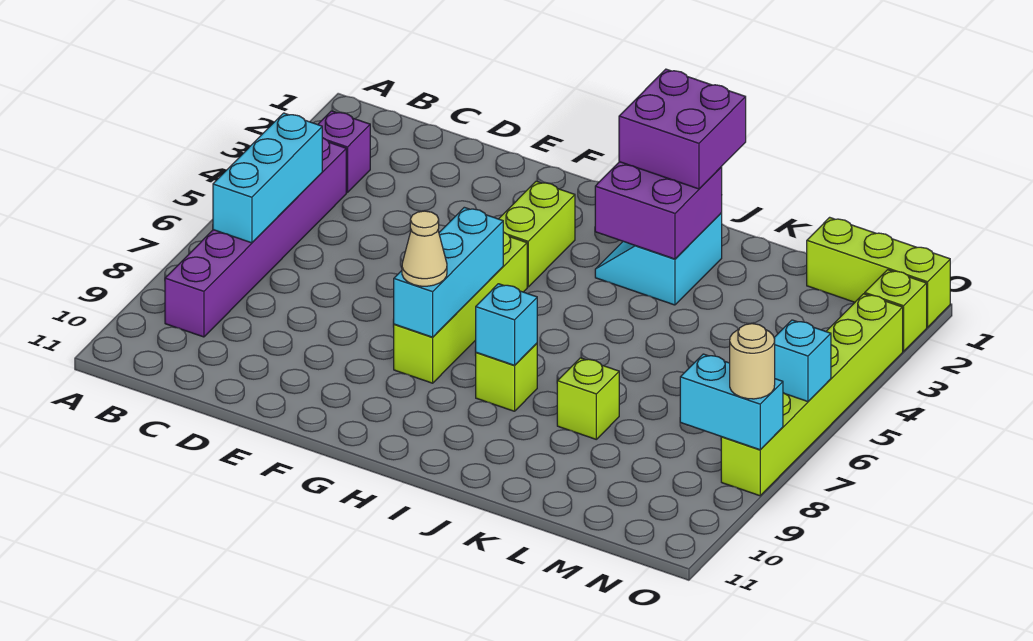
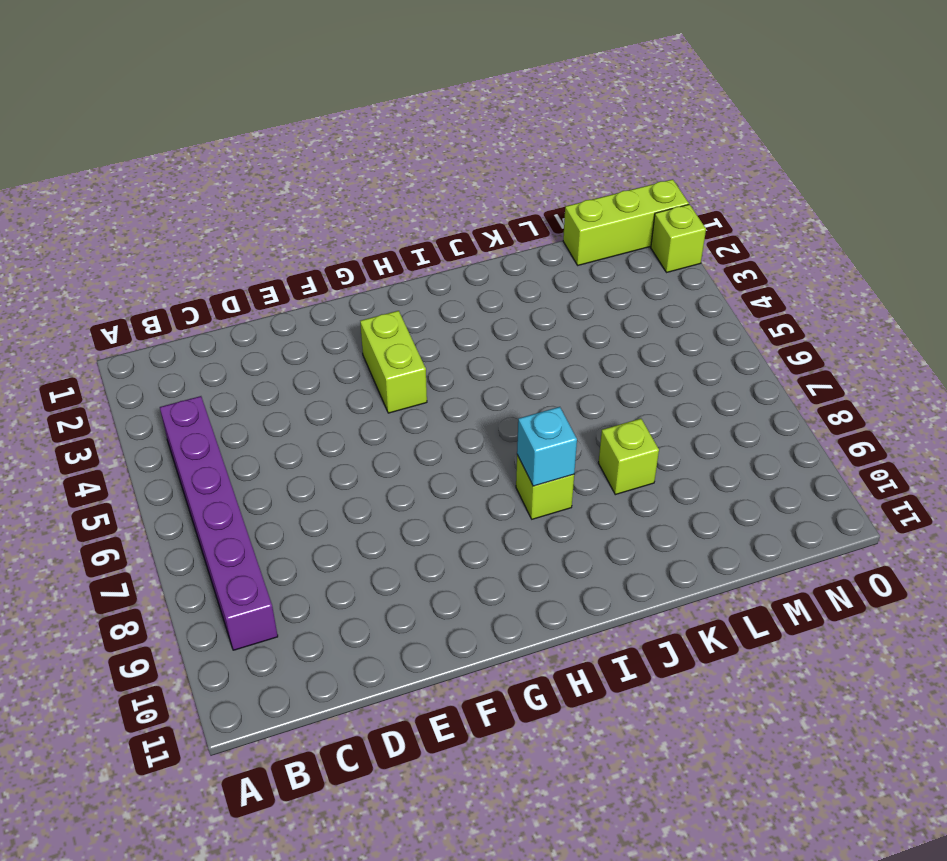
none -> purple brick B3 level 1
none -> lime brick G5:G8 level 1
none -> cyan slope I2:J3 level 1 top J

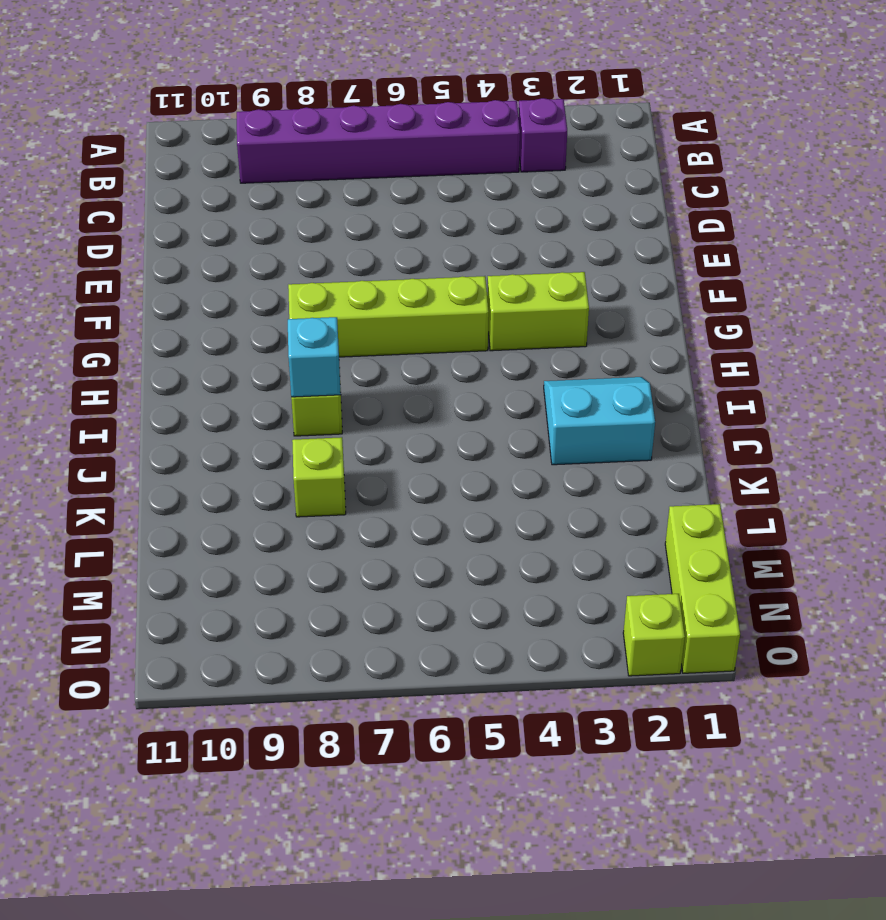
none -> lime brick O3:O8 level 1
none -> cyan brick B5:B7 level 2
none -> cyan brick G6:G8 level 2

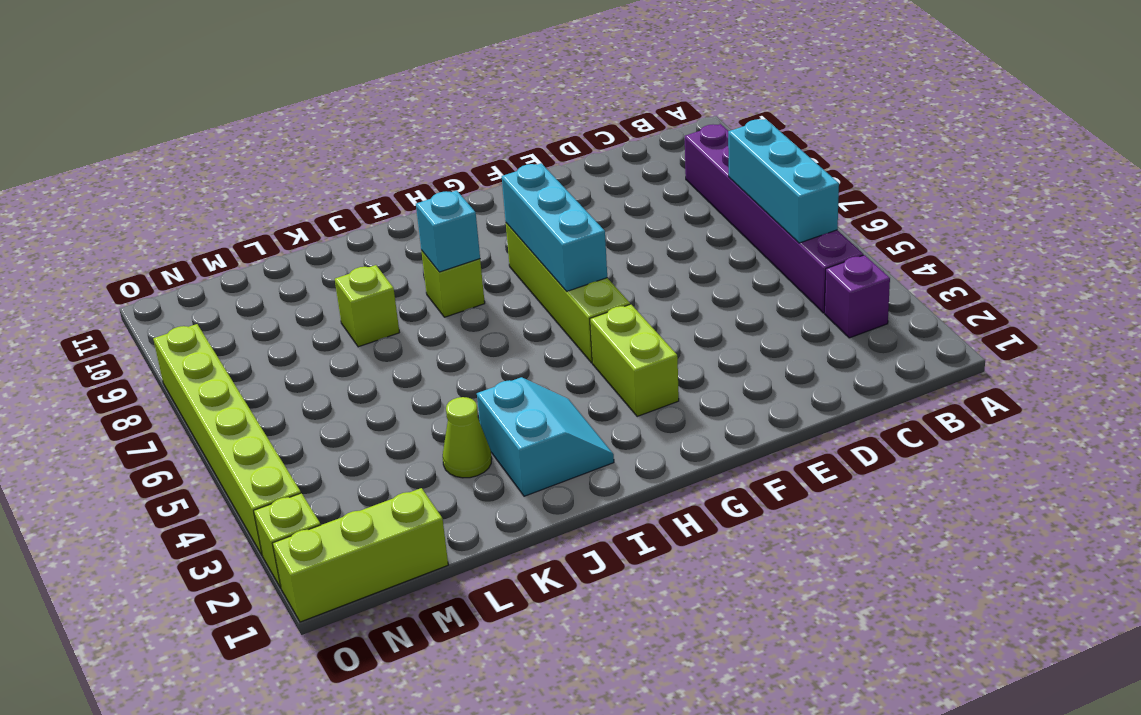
lime cone K3 level 1 -> none
none -> purple brick I2:J3 level 2
none -> cyan brick N8:O8 level 2
none -> cyan brick O6 level 2

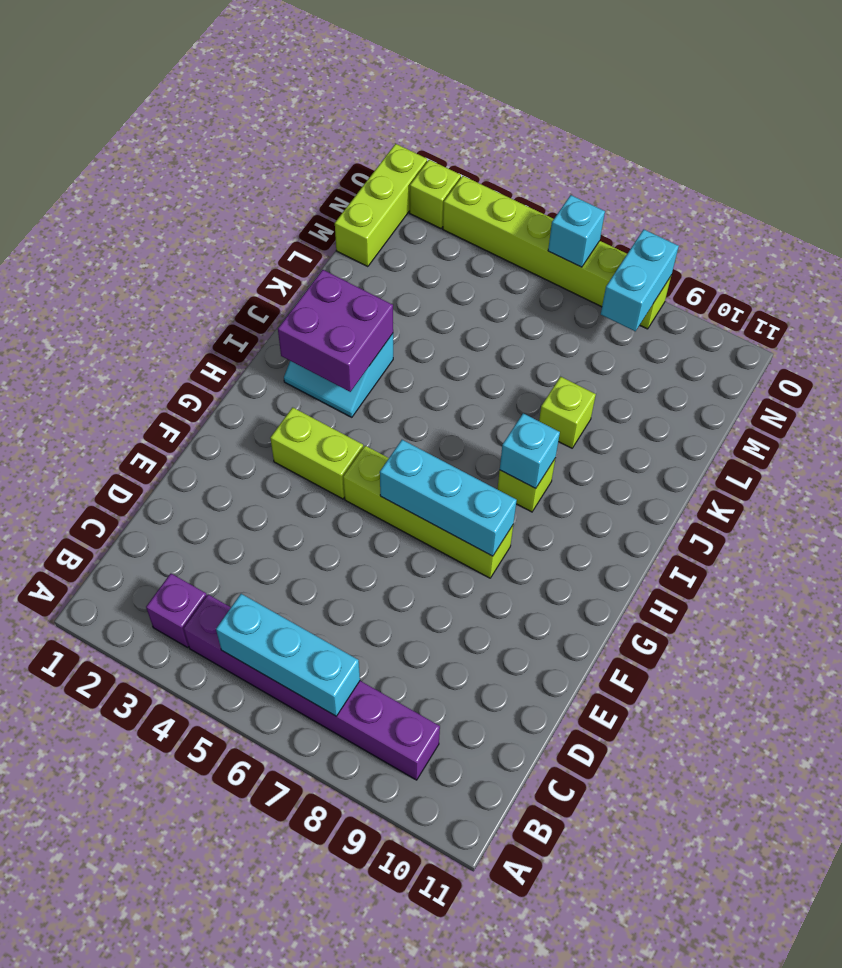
none -> tan cone G8 level 3
none -> purple brick I1:J2 level 3
none -> tan round brick O8 level 3

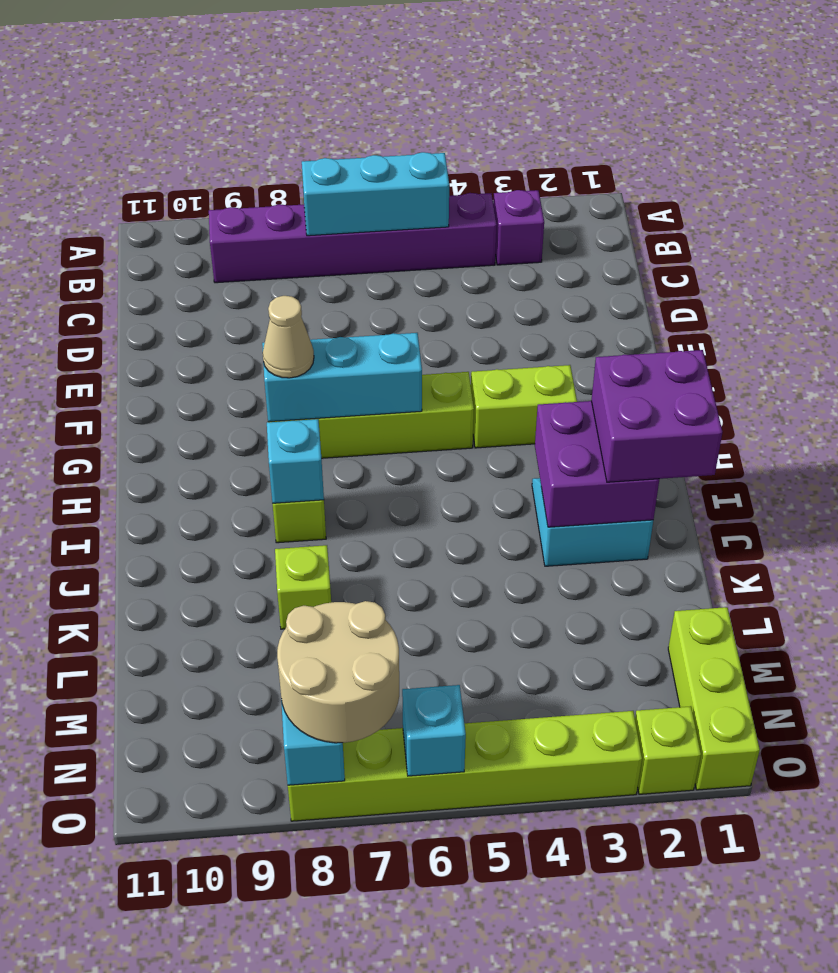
tan round brick N7:O8 level 3 -> tan round brick O8 level 3

